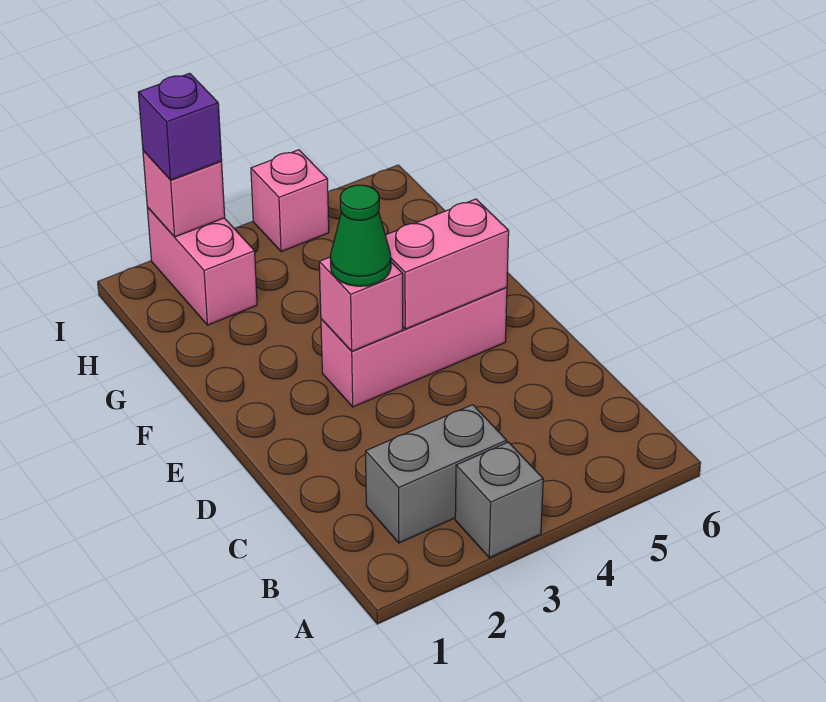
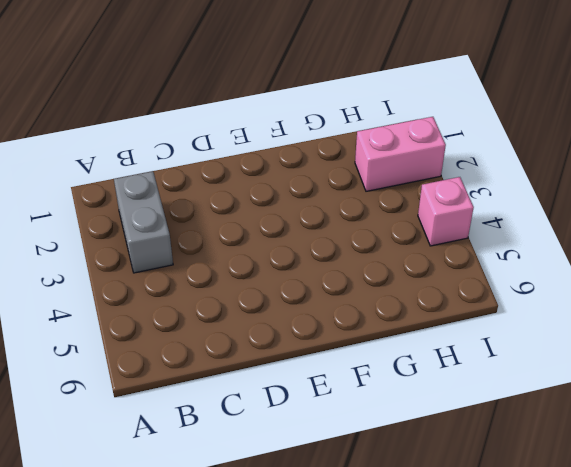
none -> grey brick A3 level 1
none -> pink brick E3:E5 level 1

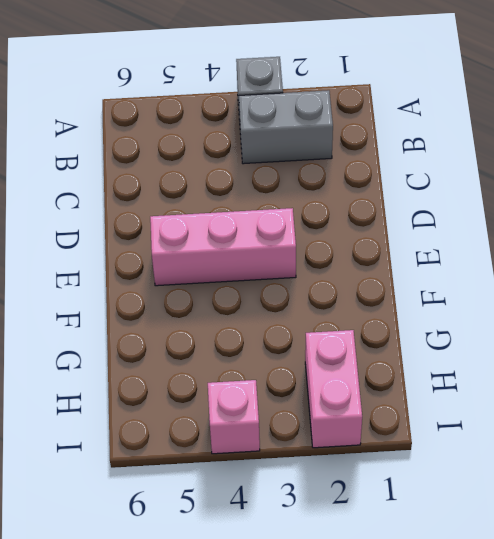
none -> pink brick E3 level 2
none -> pink brick E4:E5 level 2

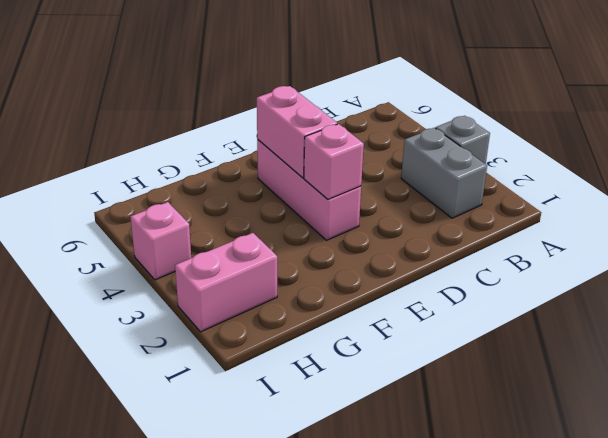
none -> pink brick I2 level 2
none -> green cone E3 level 3

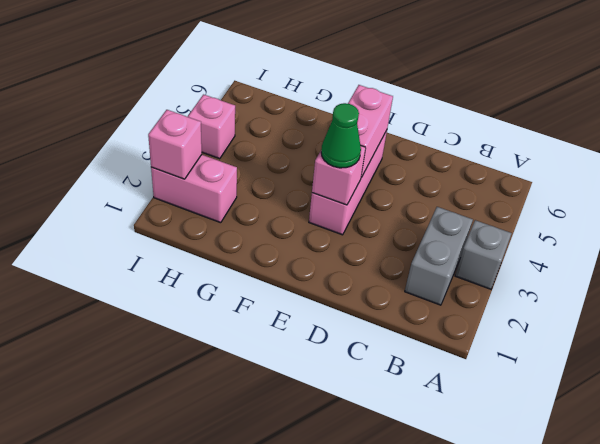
none -> purple brick I2 level 3

